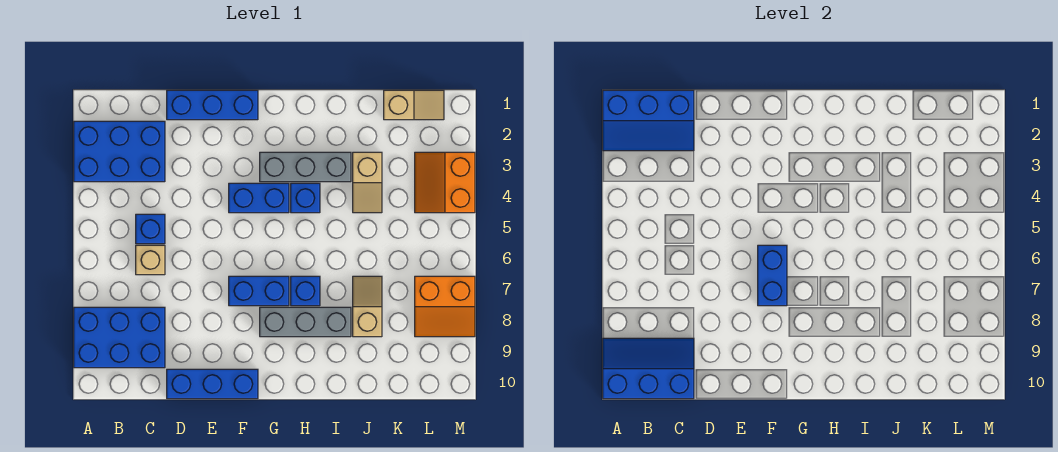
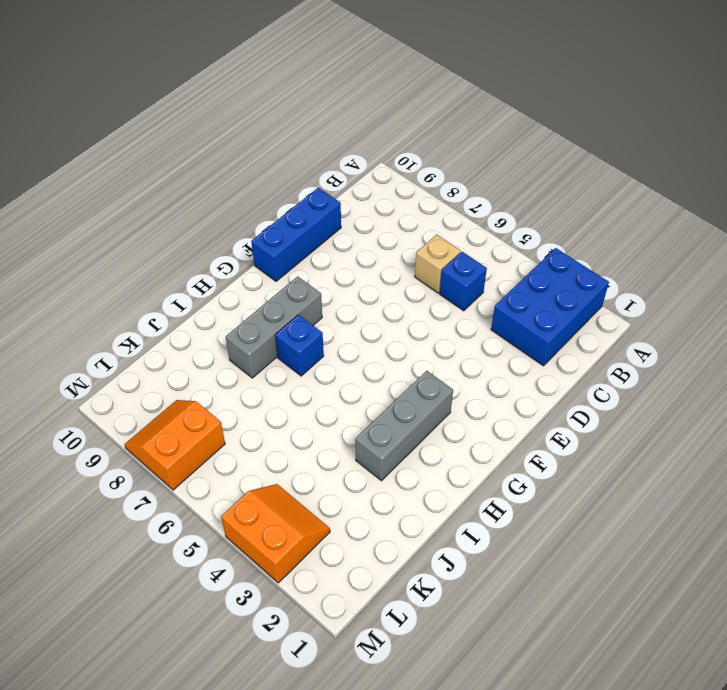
none -> blue brick A8:C9 level 1
none -> blue brick D1:F1 level 1
none -> blue brick F4:G4 level 1

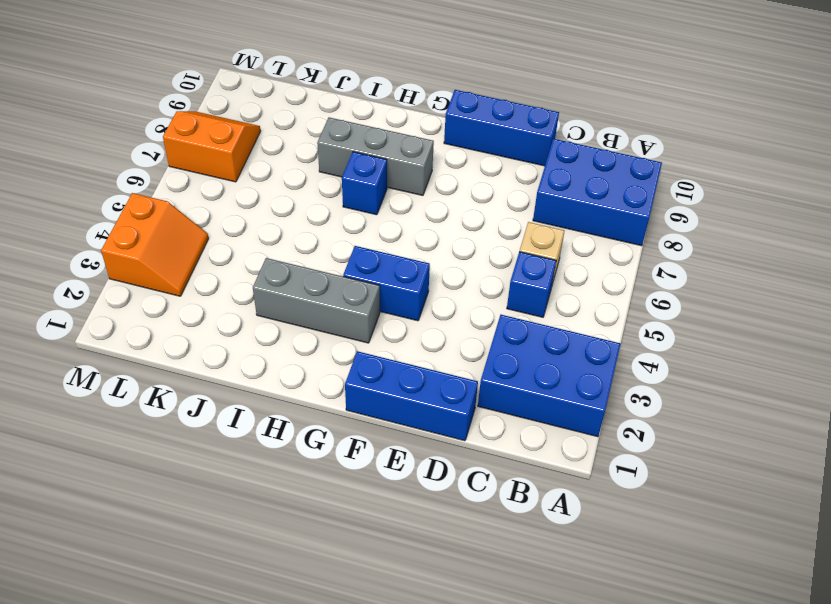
none -> blue brick F7:G7 level 1
none -> blue brick H4 level 1
none -> tan slope J3:J4 level 1 top 3

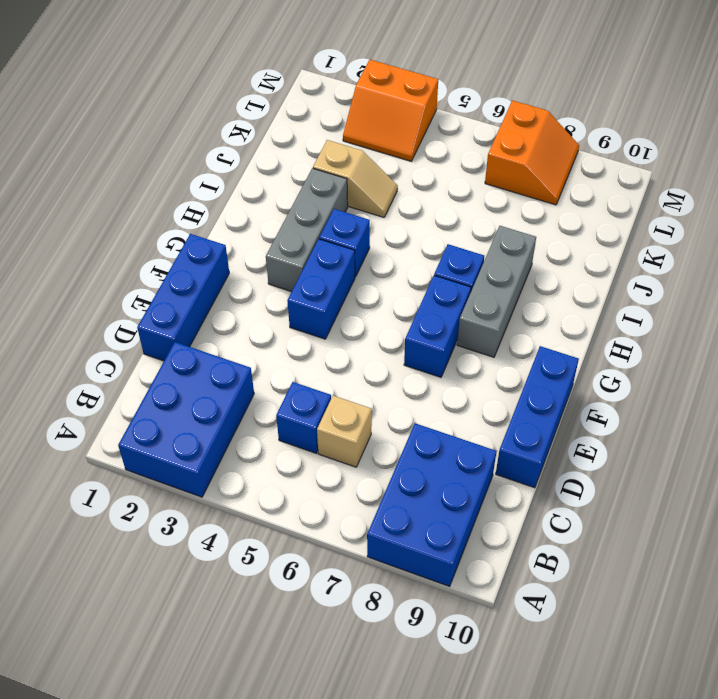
none -> tan slope J7:J8 level 1 top 8
none -> tan slope K1:L1 level 1 top K
none -> blue slope A1:C2 level 2 top 1

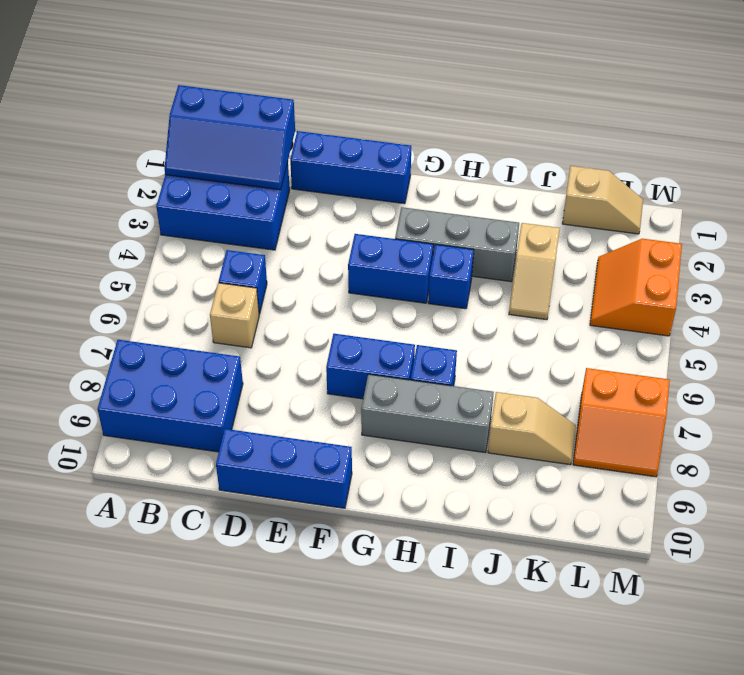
tan slope J8:K8 level 1 top J -> tan slope J7:J8 level 1 top 8
none -> blue slope A9:C10 level 2 top 10
none -> blue brick F6:F7 level 2

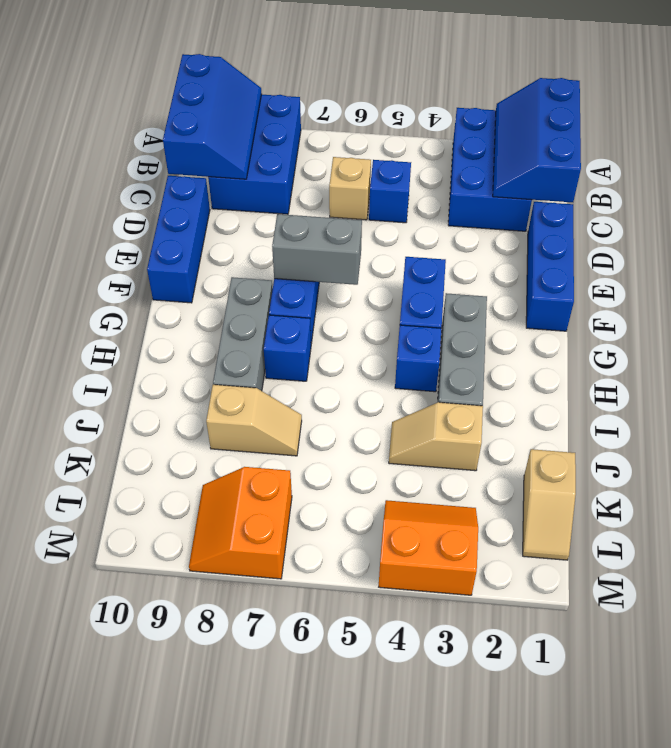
grey brick F6:F7 level 2 -> blue brick F6:F7 level 2

